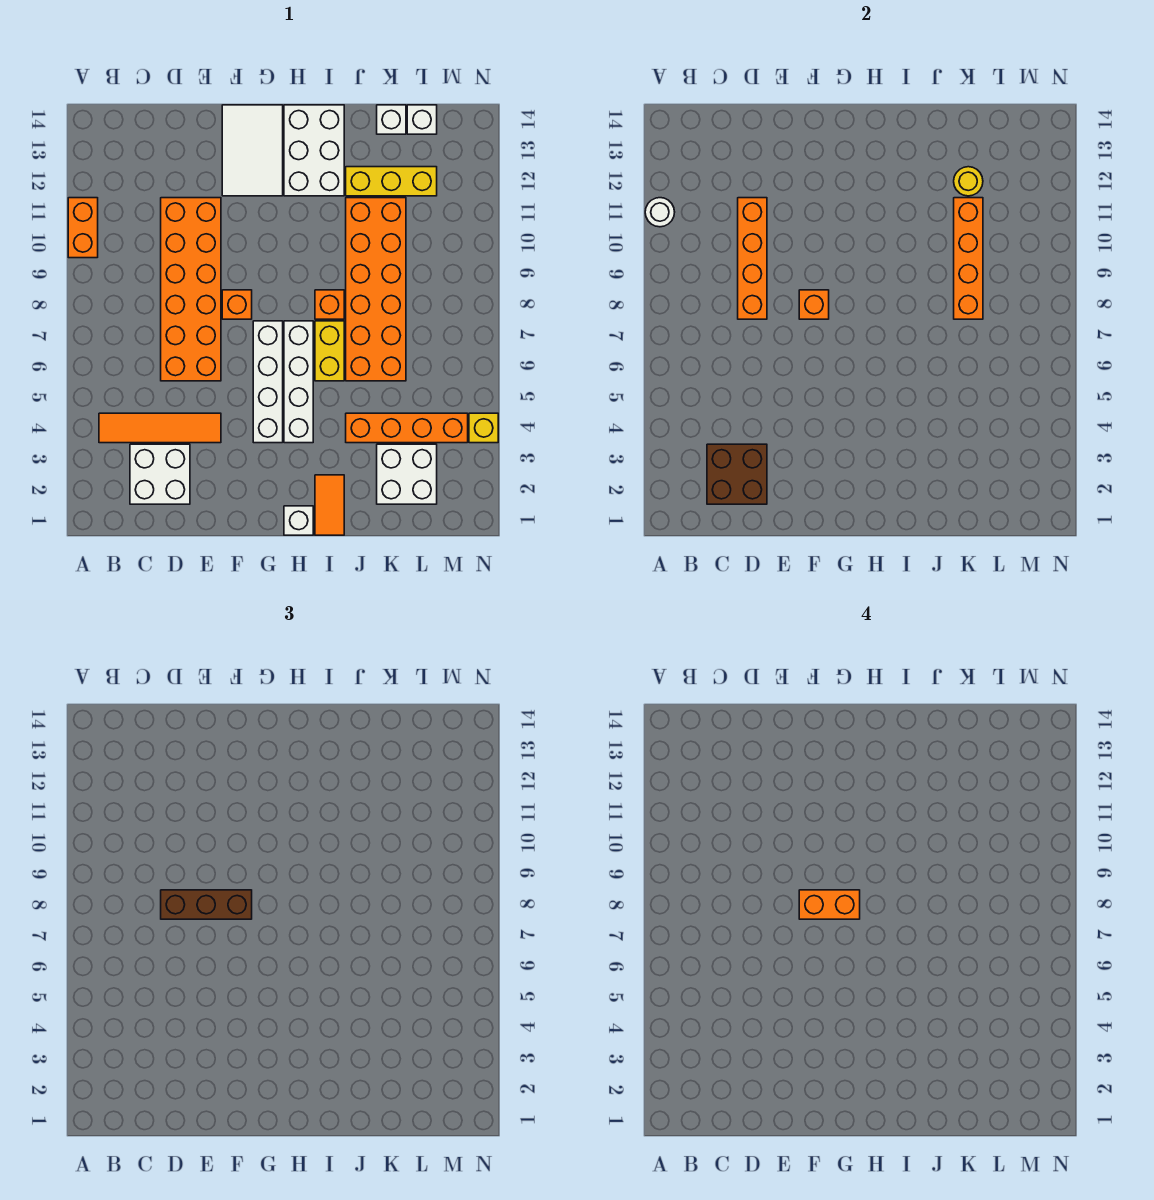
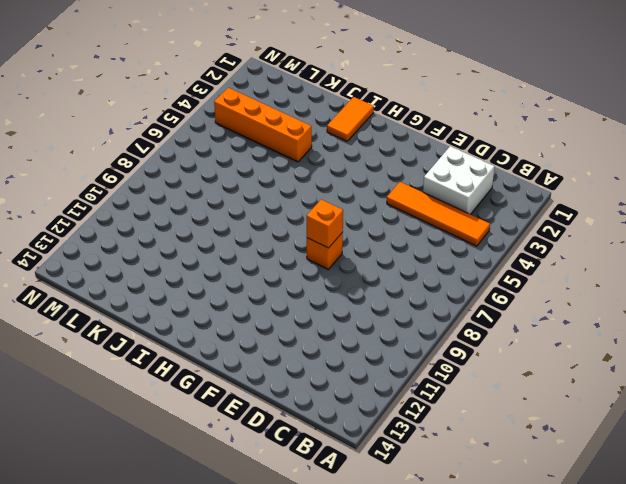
none -> orange brick A10:A11 level 1
none -> orange brick D6:E11 level 1
none -> white tile F12:G14 level 1

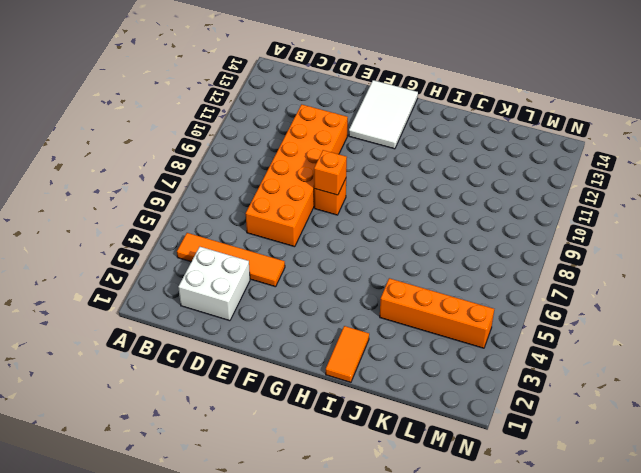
none -> orange brick A10:A11 level 1
none -> white brick G4:G7 level 1
none -> white brick H1 level 1

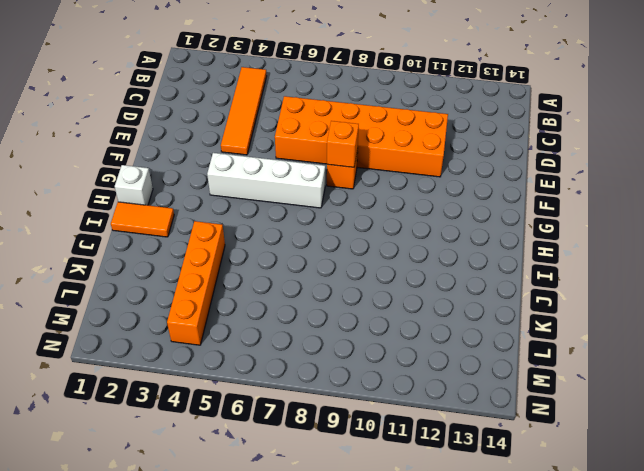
none -> orange brick A10:A11 level 1
none -> white brick C2:D3 level 1
none -> white tile F12:G14 level 1

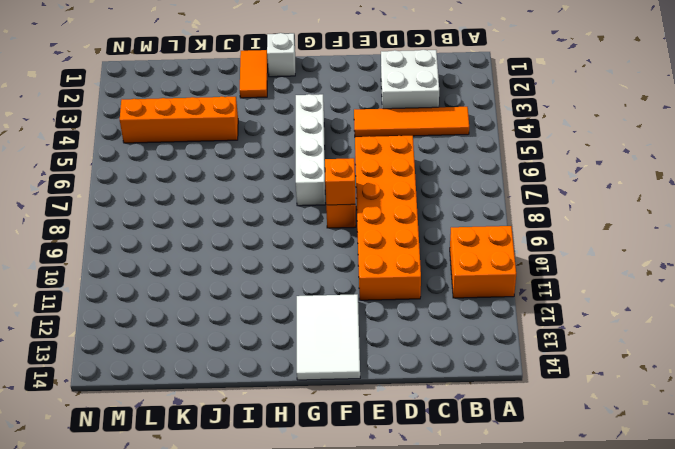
orange brick A10:B11 level 1 -> orange brick A10:A11 level 1
none -> white brick H4:H7 level 1
none -> white brick H12:I14 level 1
none -> yellow brick I6:I7 level 1

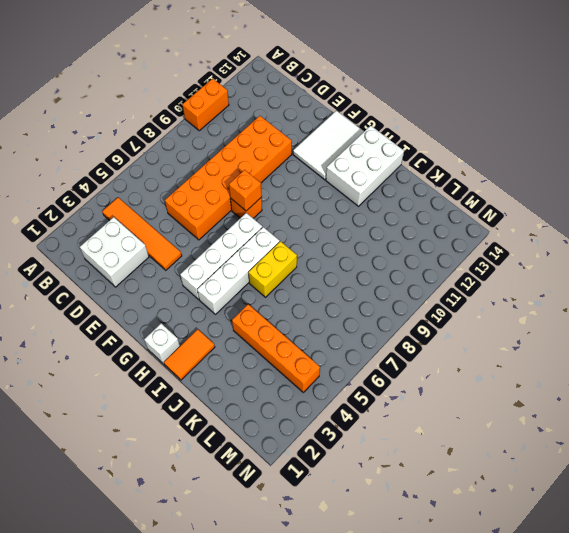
none -> orange brick I8 level 1
none -> orange brick J6:K11 level 1
none -> yellow brick J12:L12 level 1

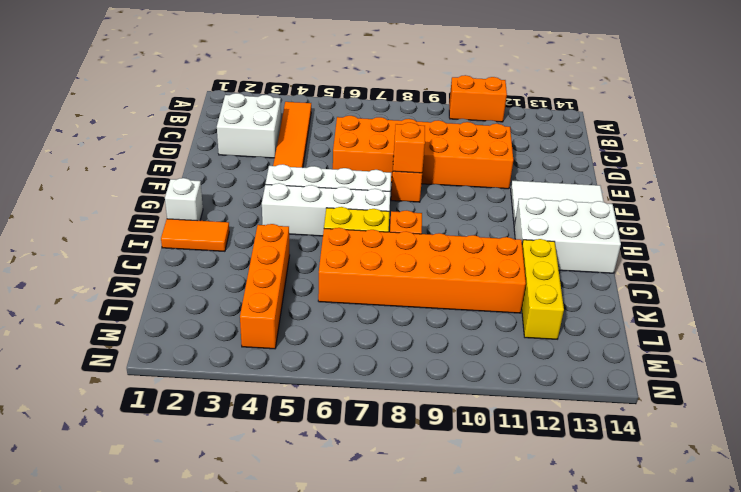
none -> white brick K2:L3 level 1
none -> white brick K14 level 1
none -> white brick L14 level 1

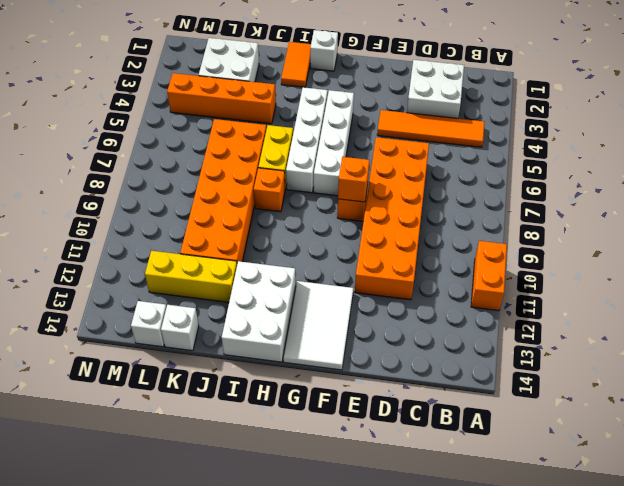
none -> yellow brick N4 level 1
none -> white round brick A11 level 2
none -> brown brick C2:D3 level 2

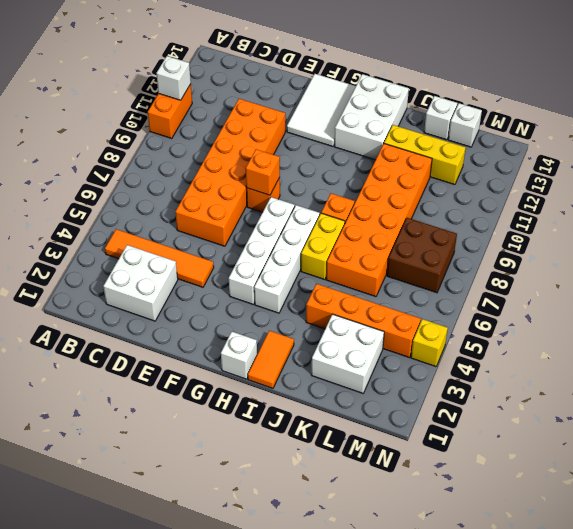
white brick A11 level 2 -> white round brick A11 level 2
brown brick L7:M8 level 1 -> brown brick C2:D3 level 2
none -> orange brick D8:D11 level 2
none -> orange brick K8:K11 level 2
none -> yellow round brick K12 level 2

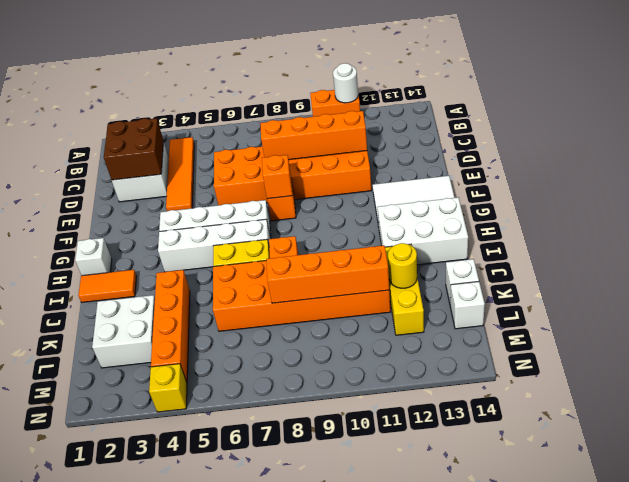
none -> brown brick D8:F8 level 3
none -> orange brick F8:G8 level 4

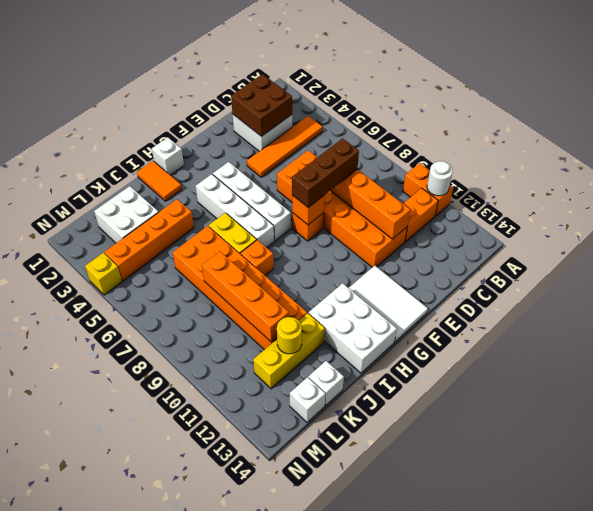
orange brick B11:C11 level 1 -> orange brick F8:G8 level 4

